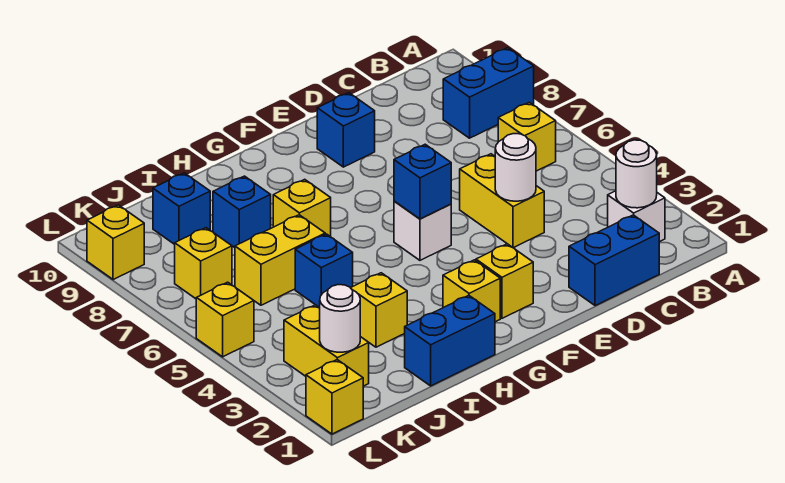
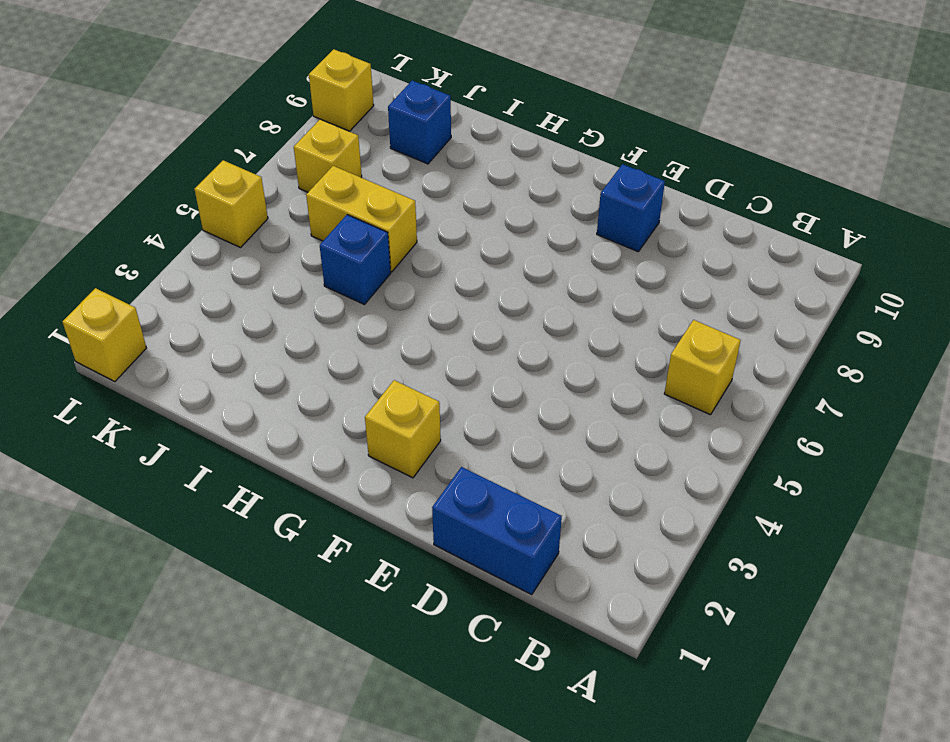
none -> blue brick A8:B8 level 1
none -> white brick B2 level 1
none -> yellow brick D4:D5 level 1

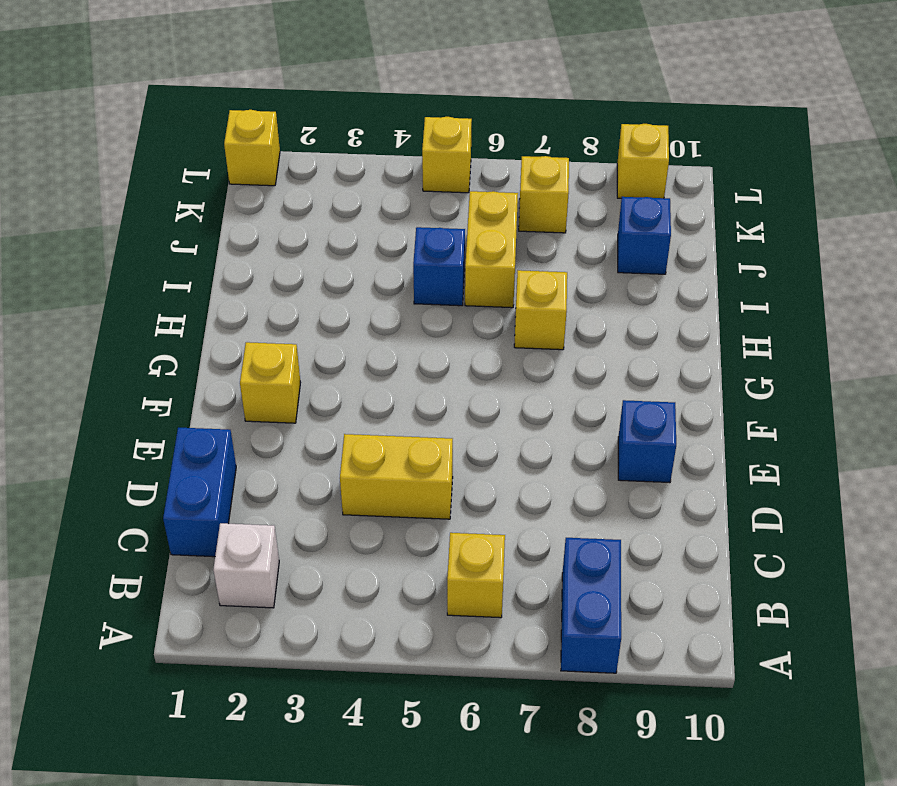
none -> white brick F5 level 1
none -> yellow brick G2 level 1
none -> blue brick H1:I1 level 1

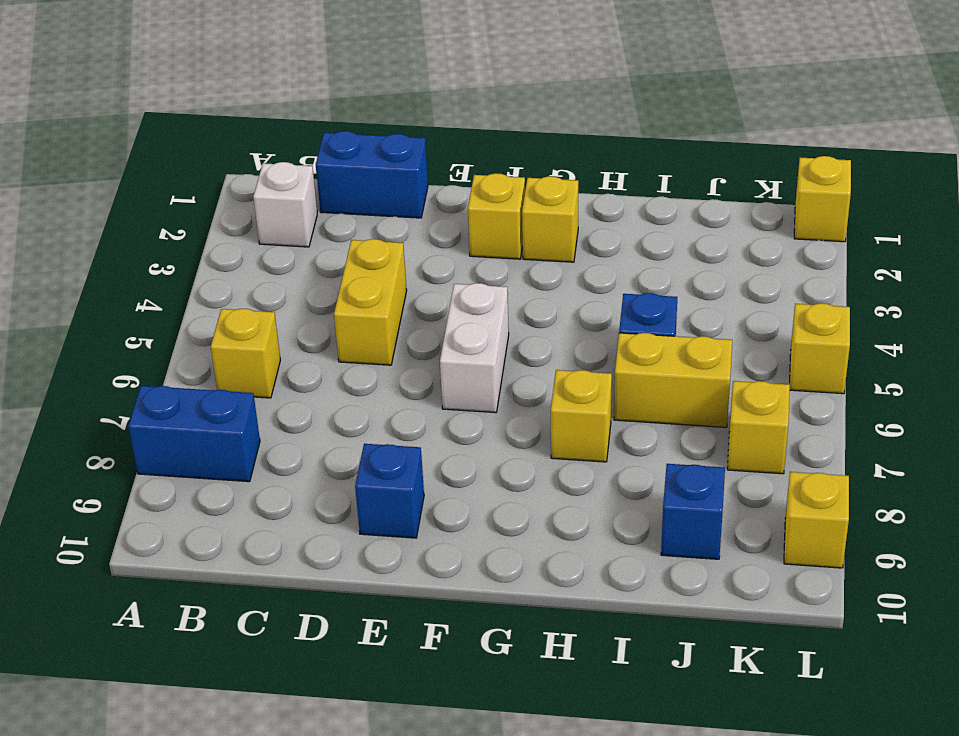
white brick F5:F6 level 1 -> white brick F5 level 1
none -> blue brick H1:I1 level 1
none -> yellow brick I3 level 1
none -> blue brick I8 level 1

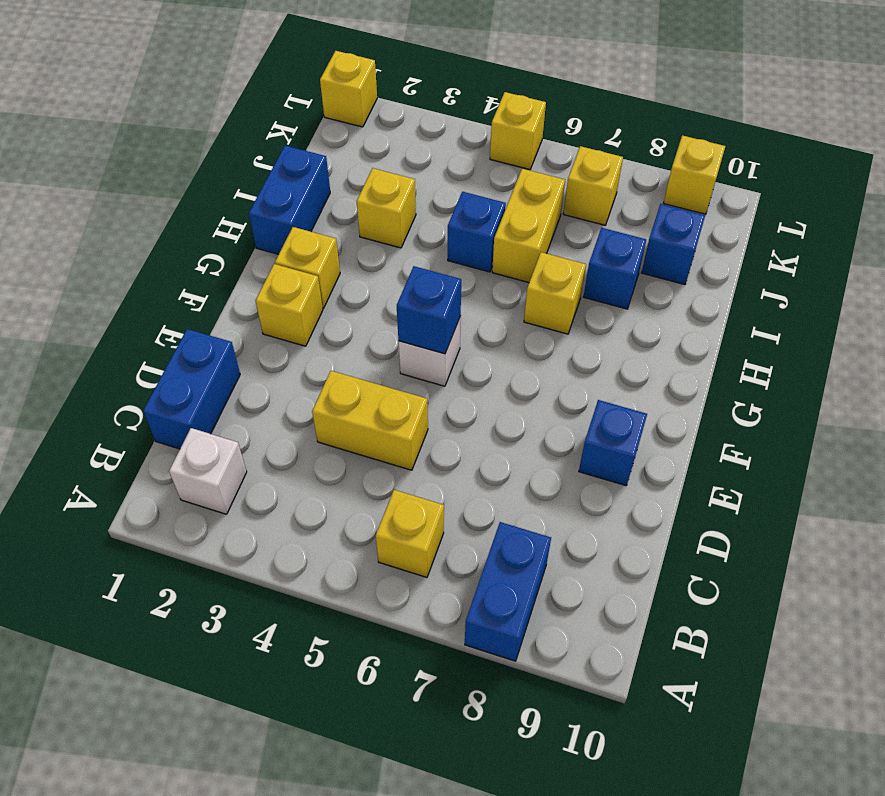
none -> yellow brick K2:K3 level 1
none -> white round brick B2 level 2
none -> white round brick D4 level 2

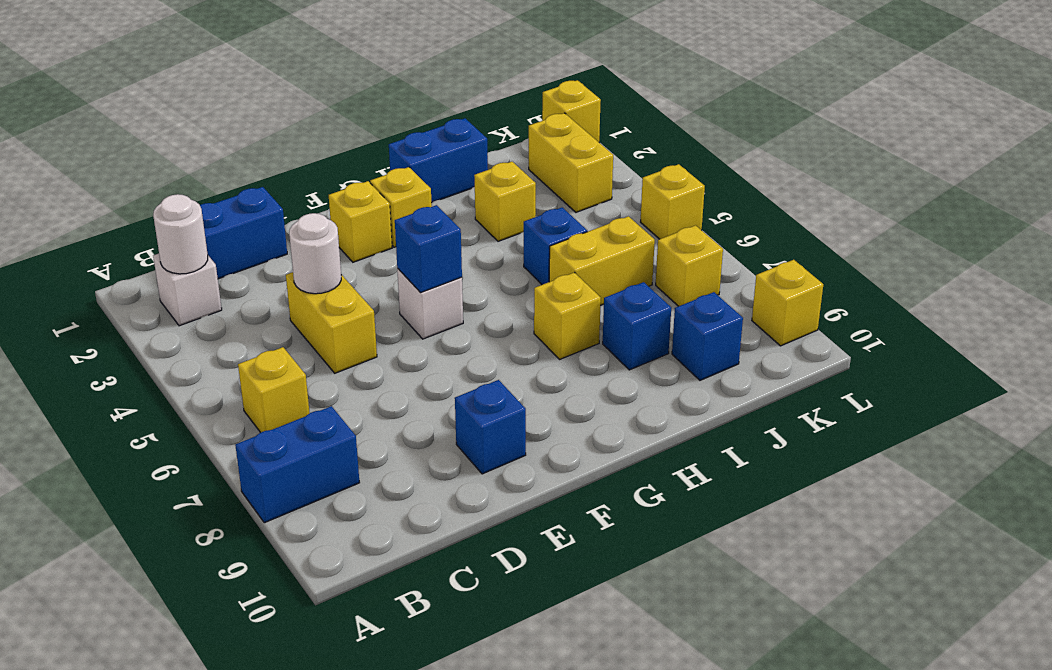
none -> white round brick K2 level 2

